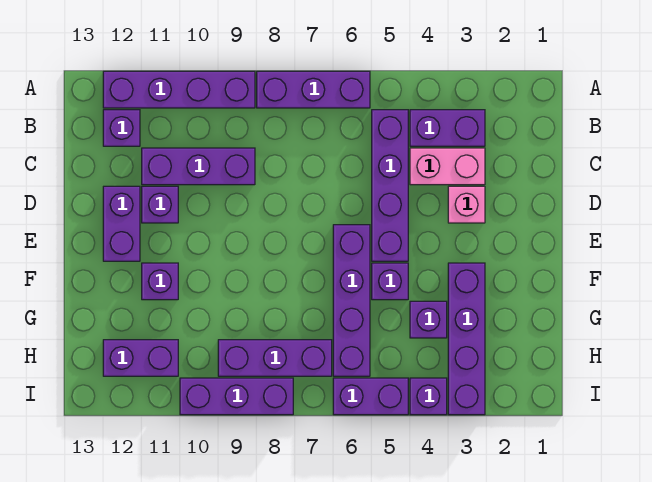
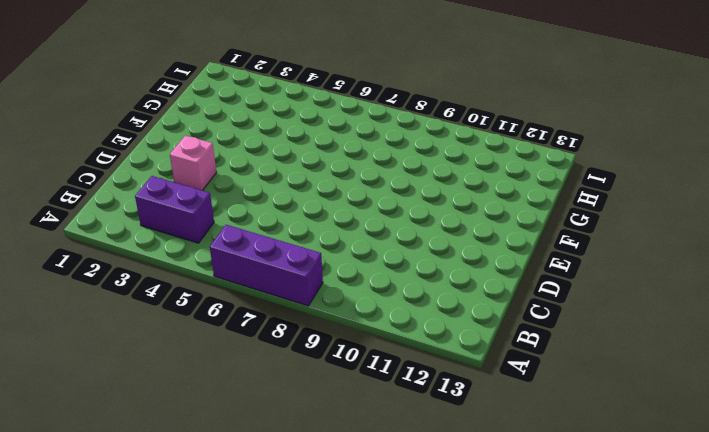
none -> purple brick A9:A12 level 1
none -> purple brick B5:E5 level 1
none -> purple brick B12 level 1

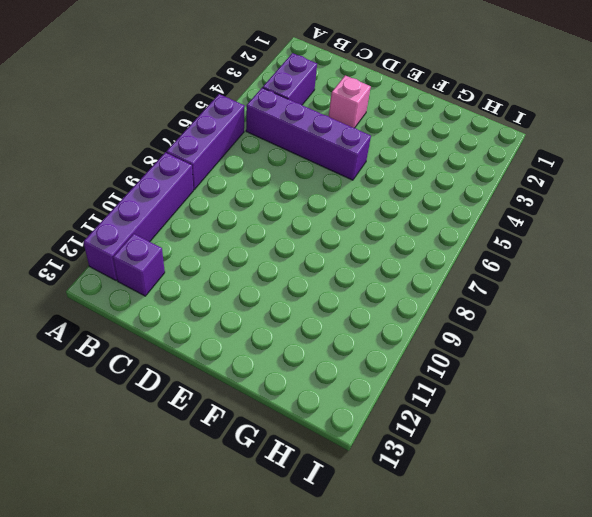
none -> pink brick C3:C4 level 1
none -> purple brick C9:C11 level 1
none -> purple brick D11 level 1

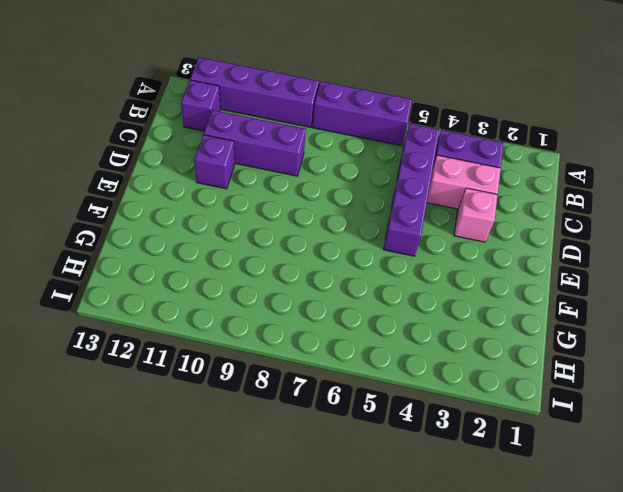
none -> purple brick D12:E12 level 1
none -> purple brick E6:H6 level 1
none -> purple brick F3:I3 level 1

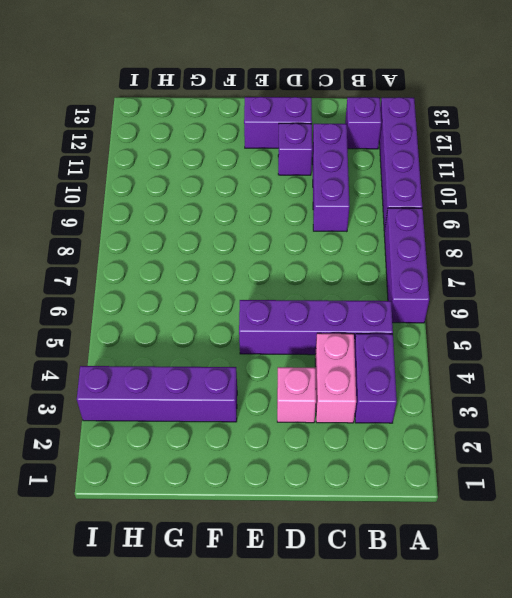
none -> purple brick E6:H6 level 1
none -> purple brick F5 level 1
none -> purple brick F11 level 1

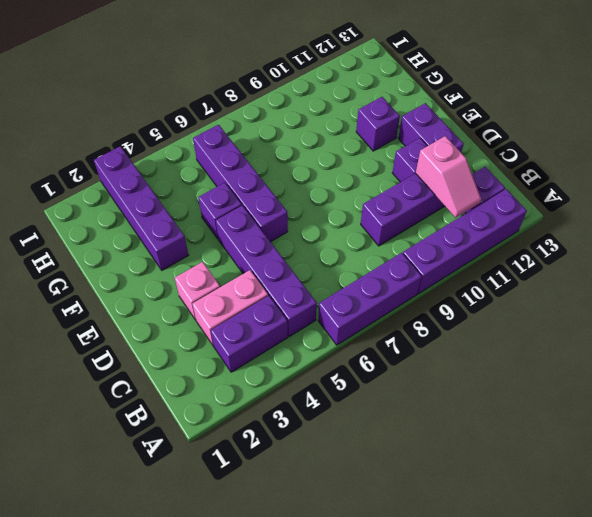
pink slope B11:C11 level 2 top C -> none
none -> purple brick G4 level 1
none -> purple brick H7:H9 level 1
none -> purple brick H11:H12 level 1

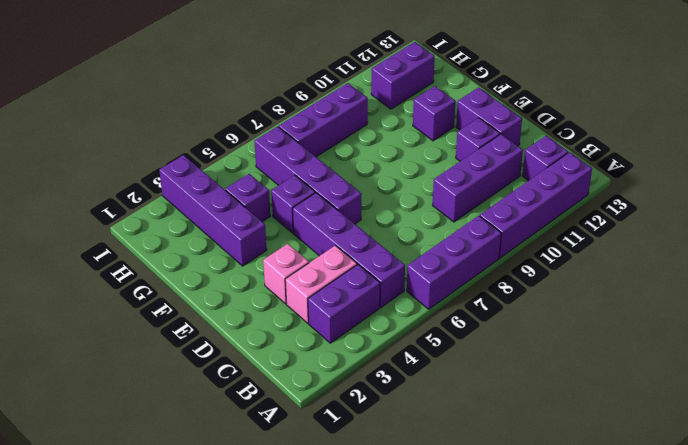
none -> purple brick I4 level 1
none -> purple brick I5:I6 level 1
none -> purple brick I8:I10 level 1

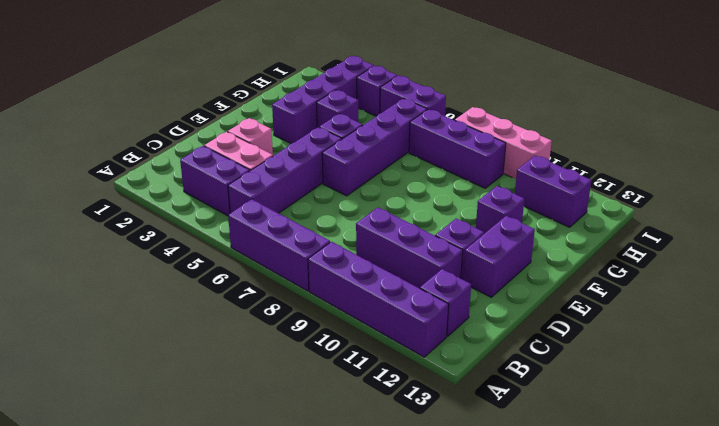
pink brick I8:I10 level 1 -> purple brick I8:I10 level 1

